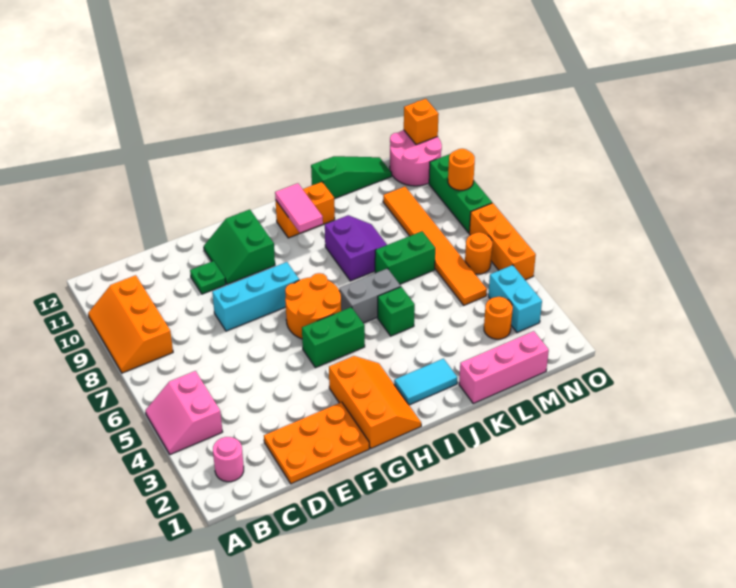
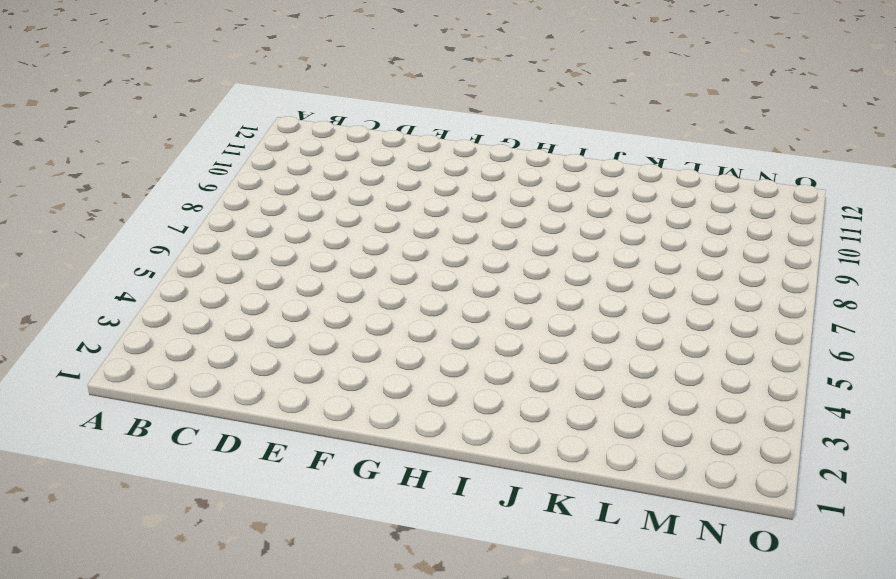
none -> pink slope A4:B5 level 1 top B
none -> orange slope A8:B10 level 1 top B
none -> pink round brick B2 level 1

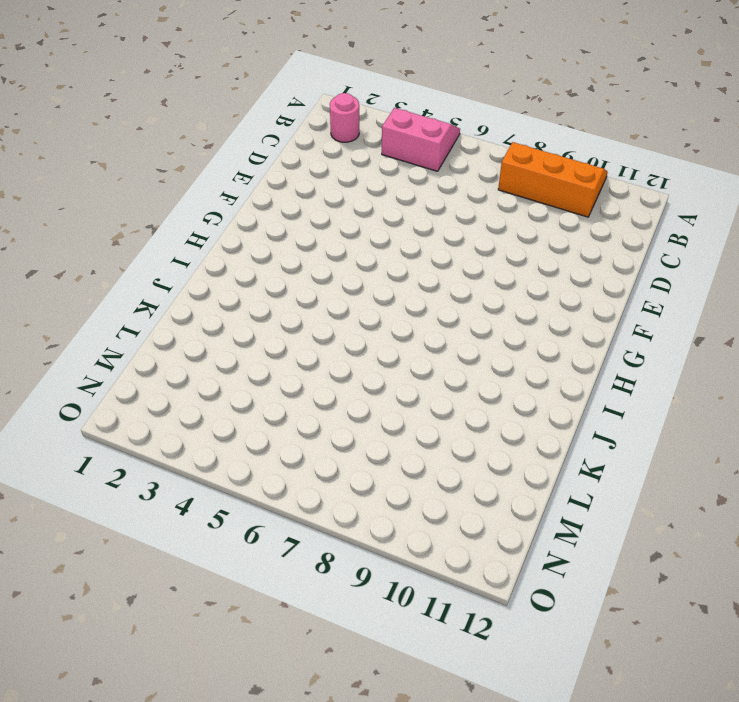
none -> orange plate D1:F2 level 1
none -> cyan brick E8:G8 level 1
none -> green plate E10 level 1

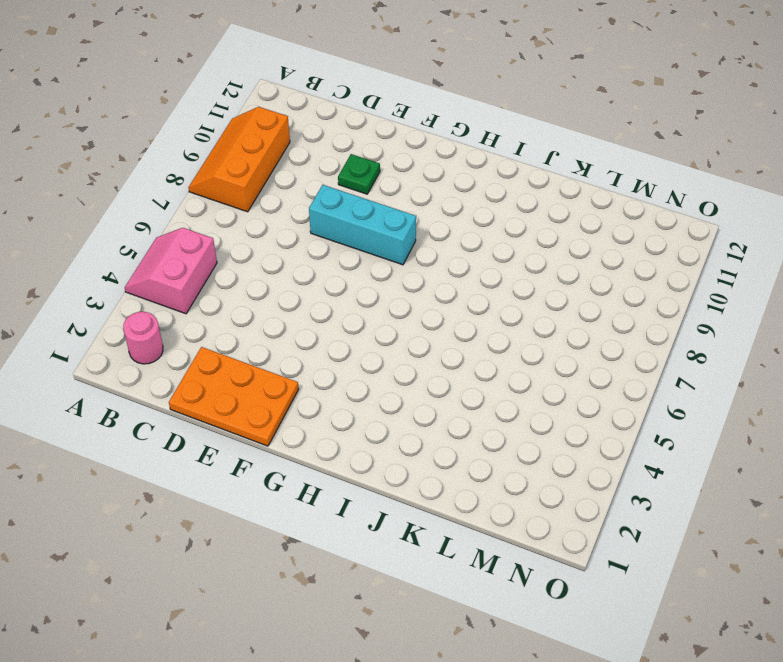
none -> green slope F10:G11 level 1 top G
none -> orange slope G1:H3 level 1 top G
none -> green brick G5:H5 level 1

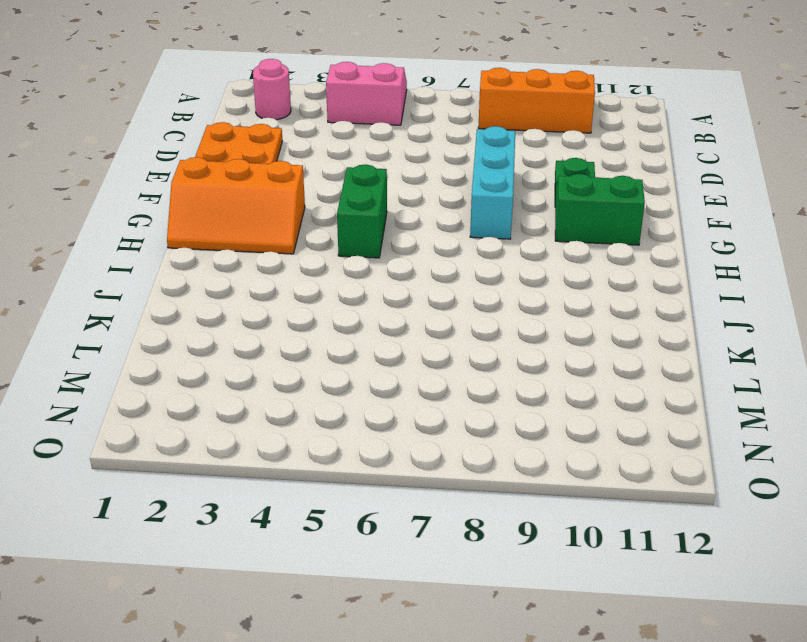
none -> orange round brick G6:H7 level 1
none -> cyan tile I2:J2 level 1
none -> grey brick I6:J6 level 1

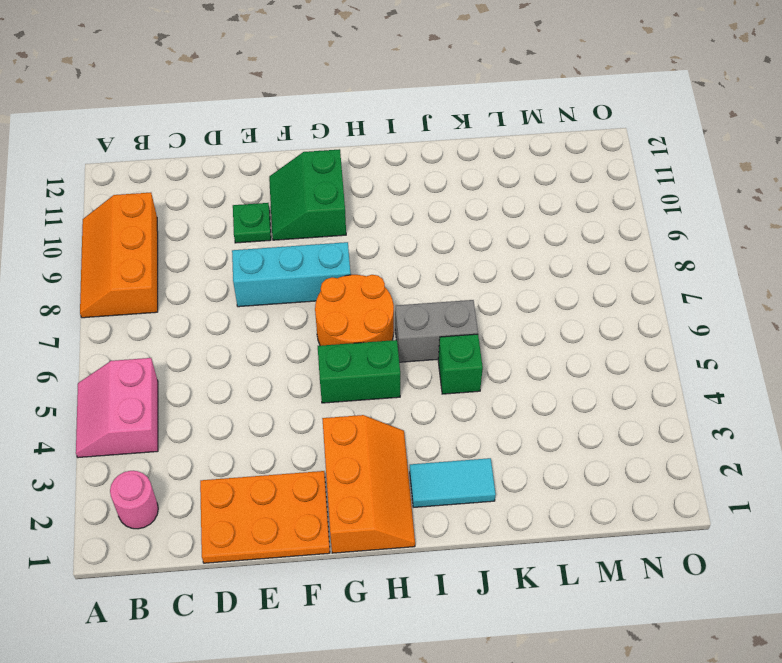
none -> orange brick I11:J11 level 1
none -> purple slope J8:K9 level 1 top J
none -> pink brick K1:M1 level 1

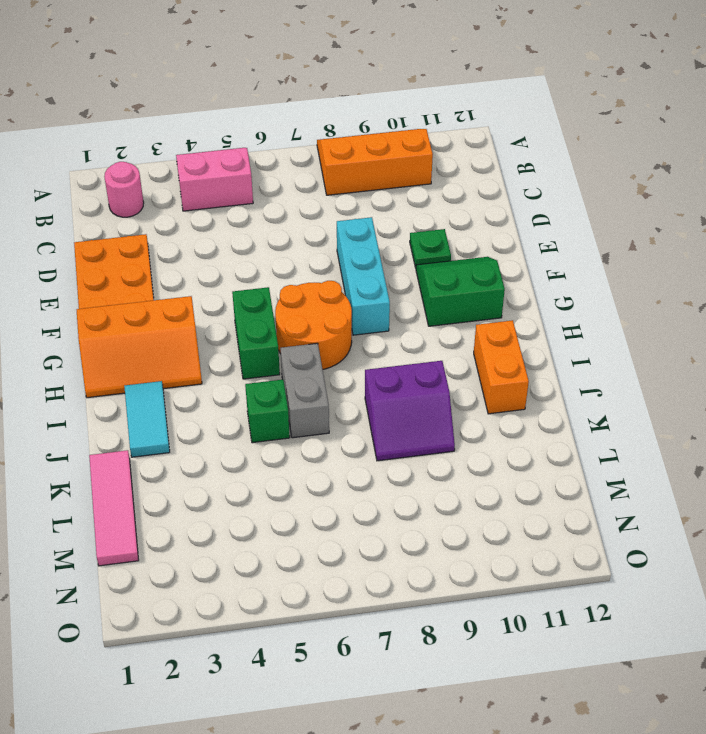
pink tile K1:M1 level 1 -> pink brick K1:M1 level 1
none -> green brick K7:L7 level 1
none -> green slope K12:M12 level 1 top K
none -> orange round brick M3 level 1

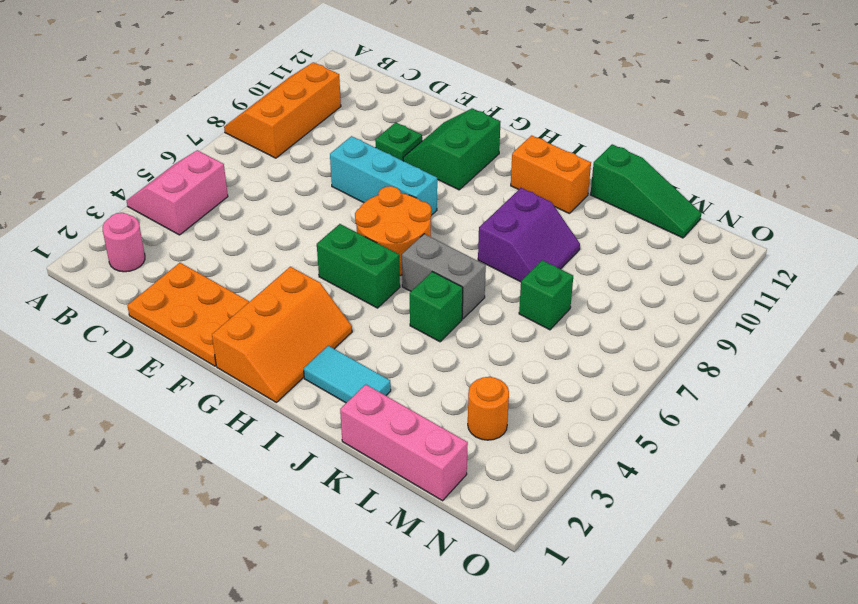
green brick L7 level 1 -> green brick K7:L7 level 1
none -> orange tile M5:M10 level 1
none -> cyan brick N3:N4 level 1
none -> orange round brick N6 level 1

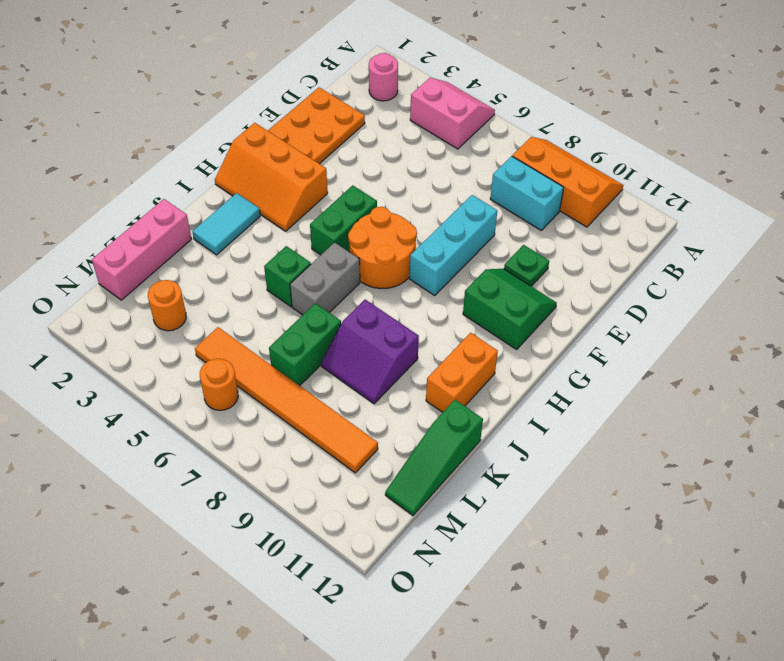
cyan brick C8:C9 level 1 -> cyan brick N3:N4 level 1
none -> pink round brick N11:O12 level 1
none -> orange brick O5:O7 level 1
none -> green brick O8:O10 level 1

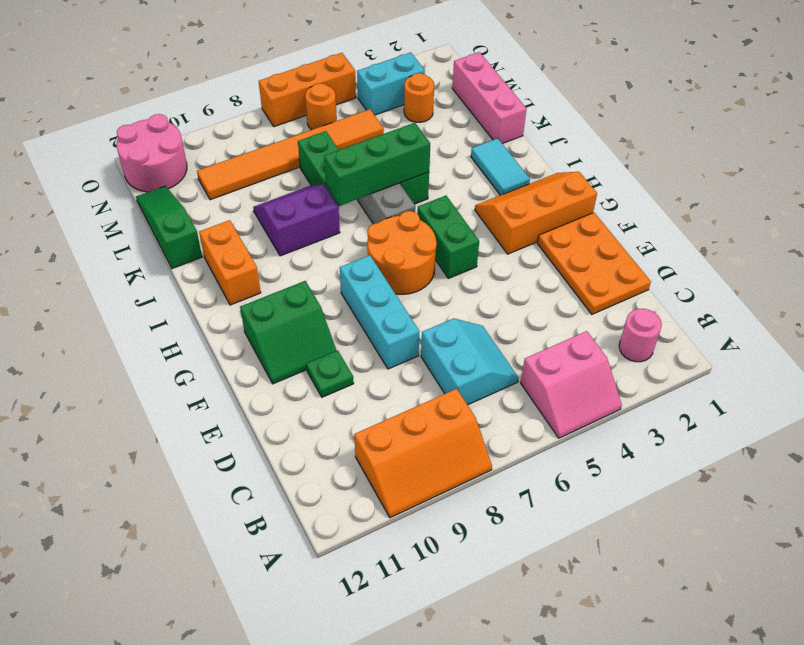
cyan slope C6:D7 level 1 top 7 -> none
green brick J5:J7 level 2 -> green brick O8:O10 level 1
none -> pink tile I10:I11 level 2
none -> orange round brick O9 level 2
none -> orange brick O12 level 2

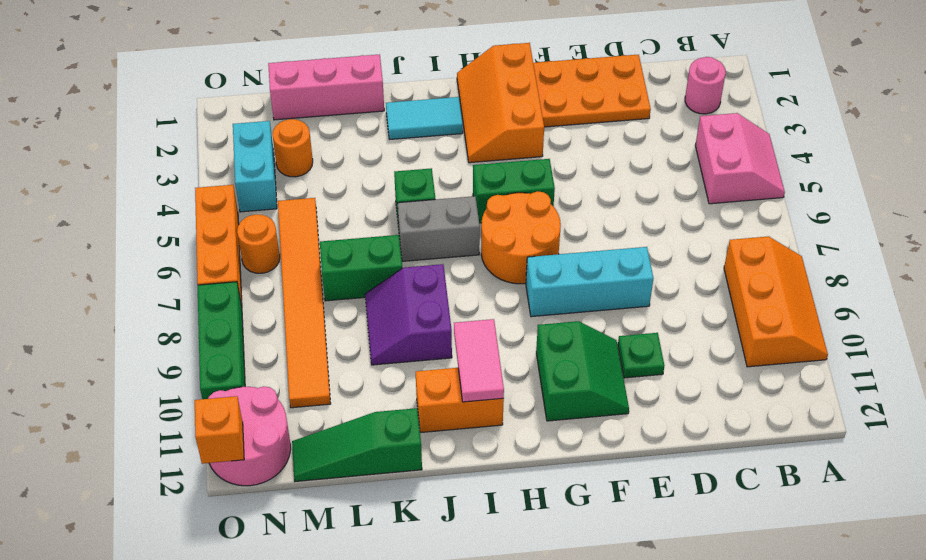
none -> orange round brick O9 level 2

